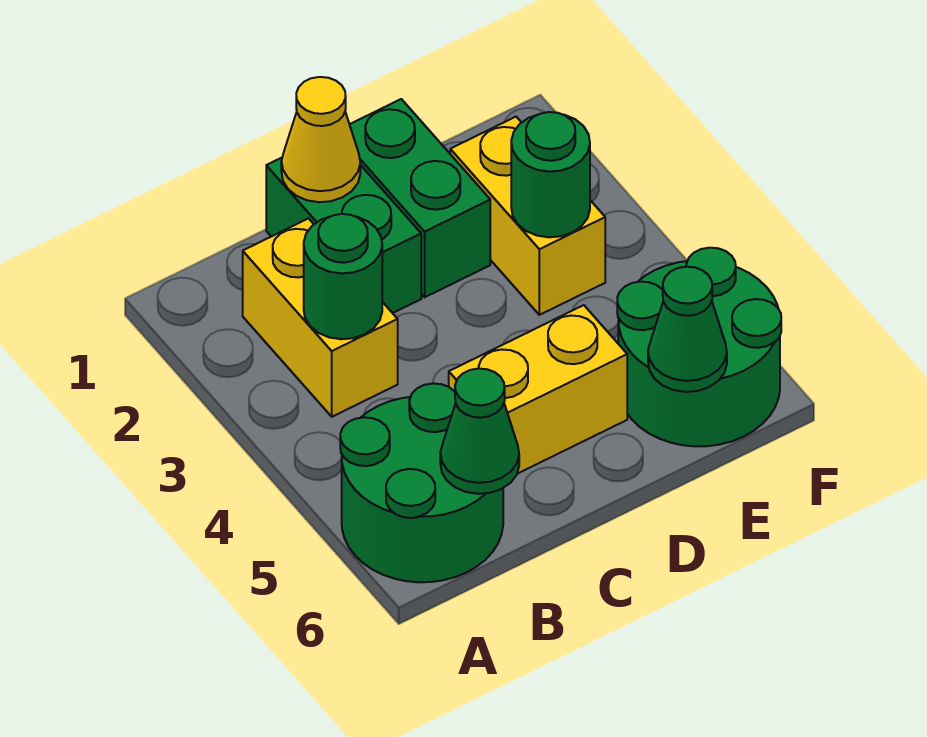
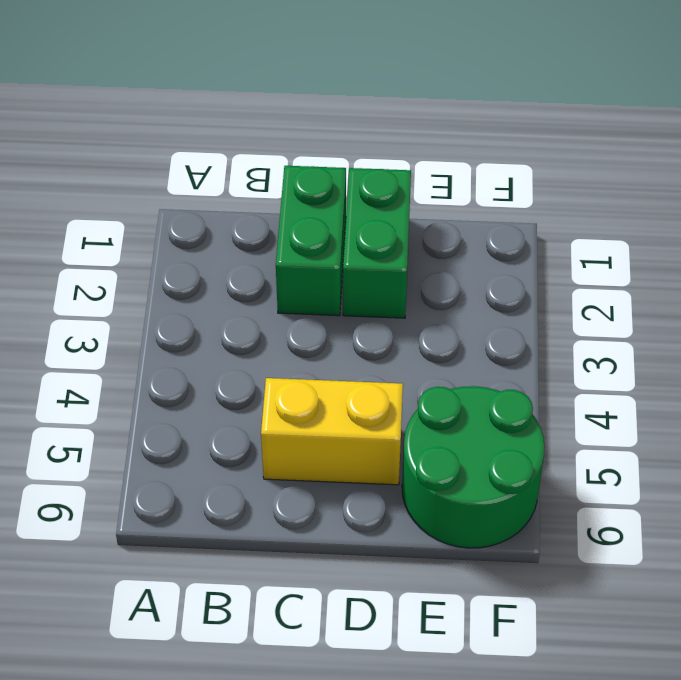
none -> green round brick A5:B6 level 1
none -> yellow brick B2:B3 level 1
none -> yellow brick E2:E3 level 1

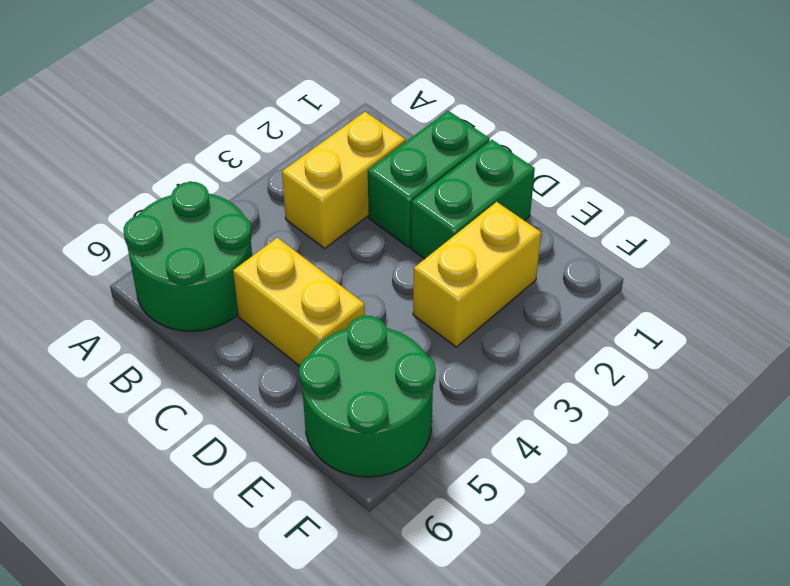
none -> green round brick B3 level 2
none -> green cone B6 level 2
none -> yellow cone C1 level 2

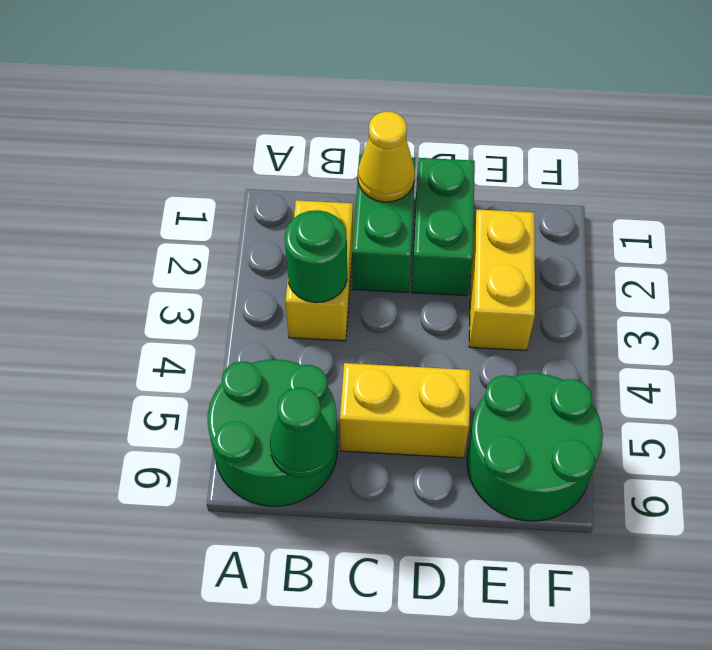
none -> green round brick E3 level 2
none -> green cone E6 level 2

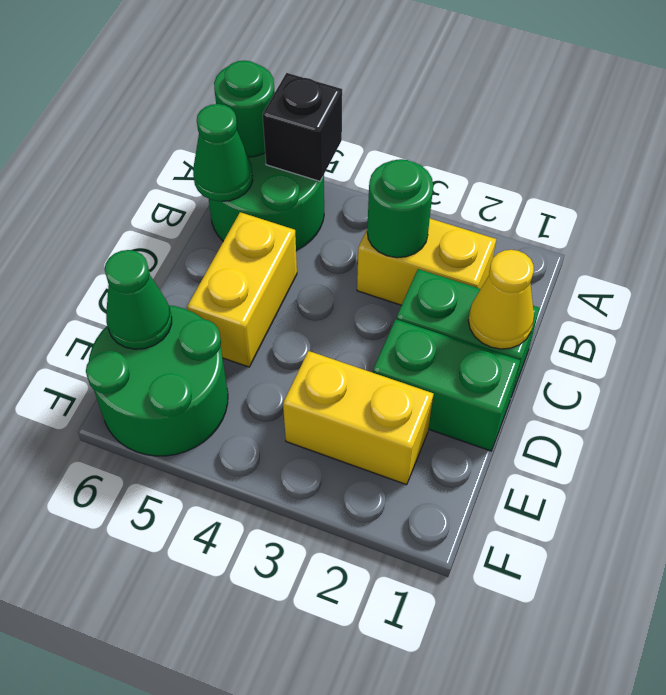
black brick A5 level 2 -> none
green round brick A6 level 2 -> green round brick E3 level 2

